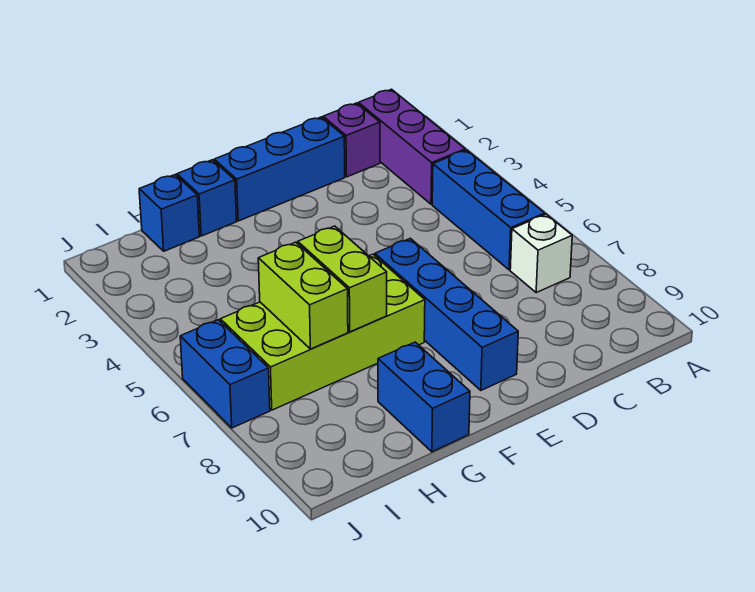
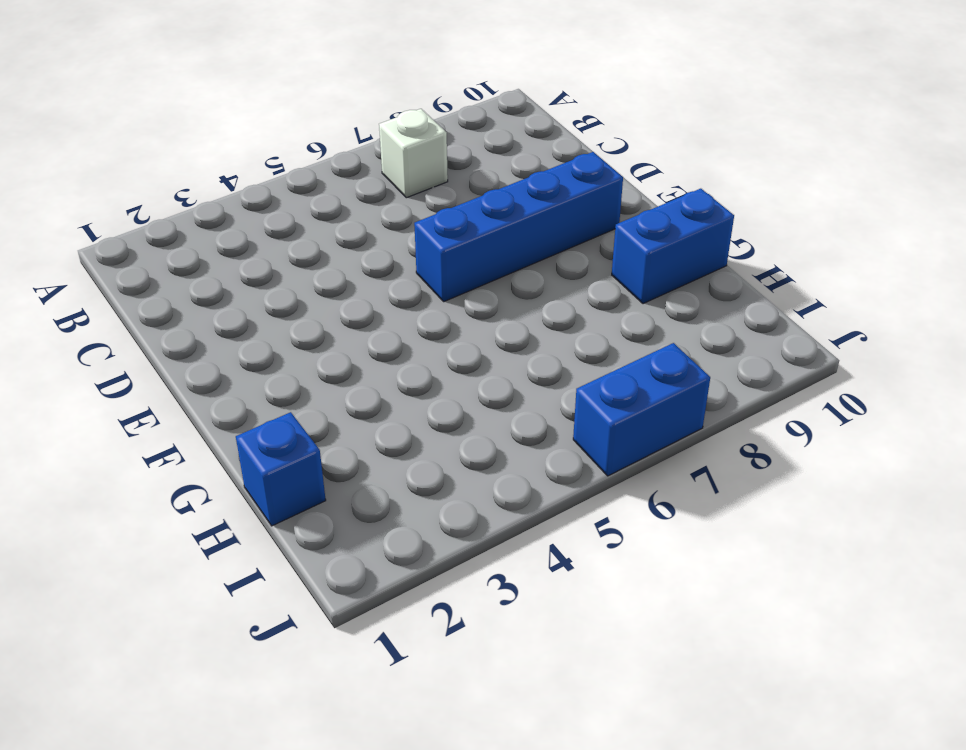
none -> purple brick B1:B3 level 1
none -> blue brick B4:B6 level 1
none -> purple brick C1 level 1

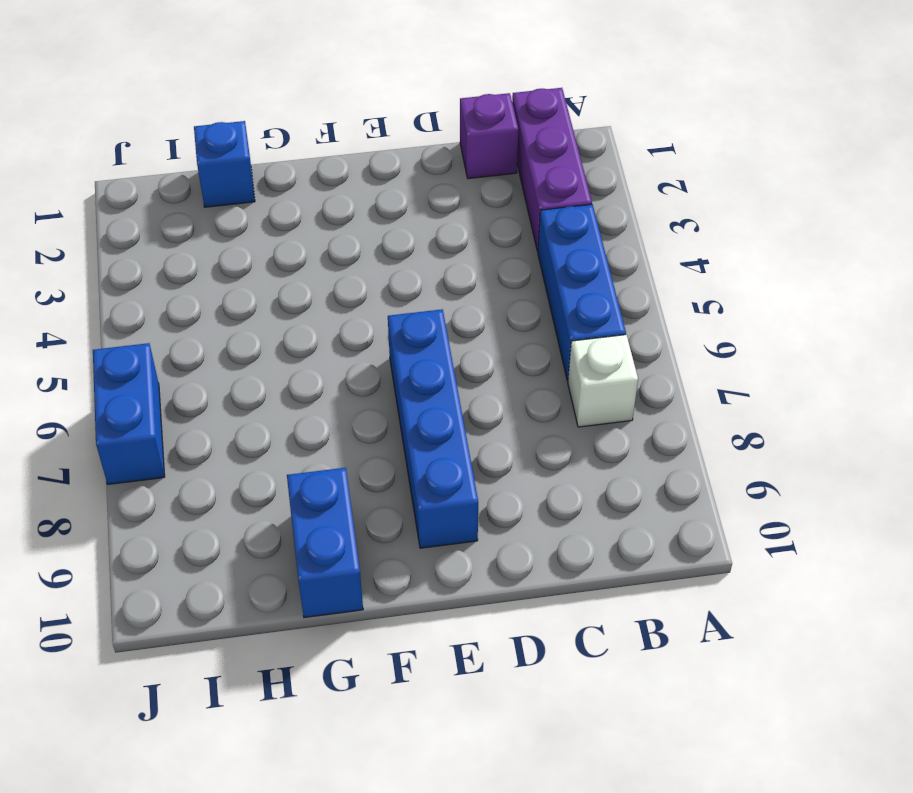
none -> blue brick D1:F1 level 1
none -> lime brick F6:I7 level 1
none -> blue brick G1 level 1

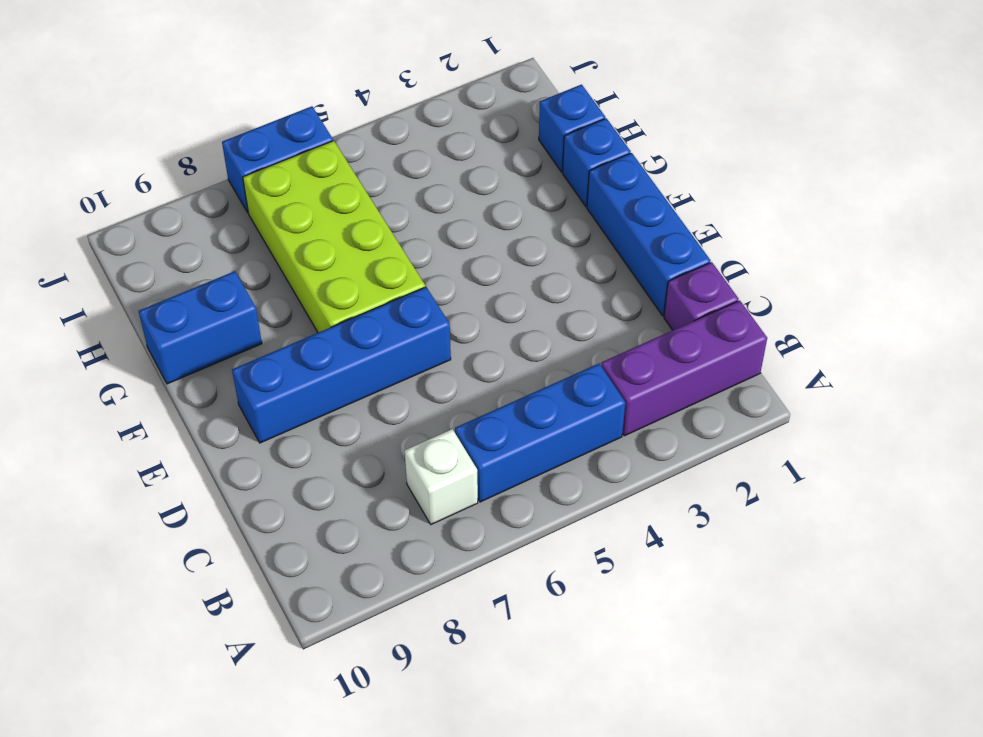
none -> lime brick G6:G7 level 2
none -> lime brick H6:H7 level 2

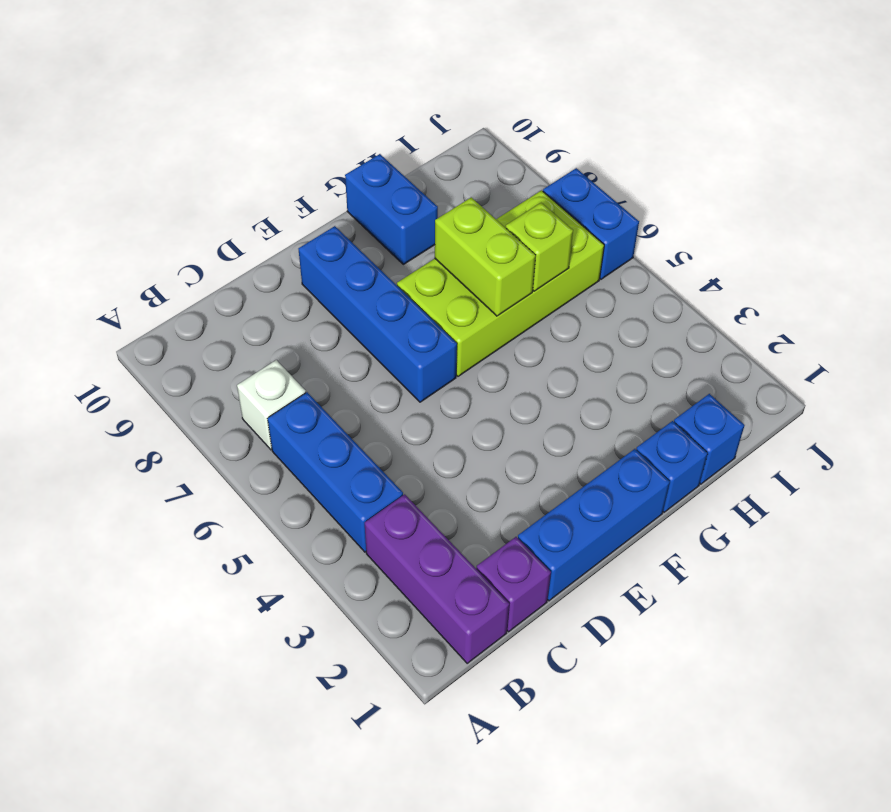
lime brick H6 level 2 -> lime brick H6:H7 level 2

